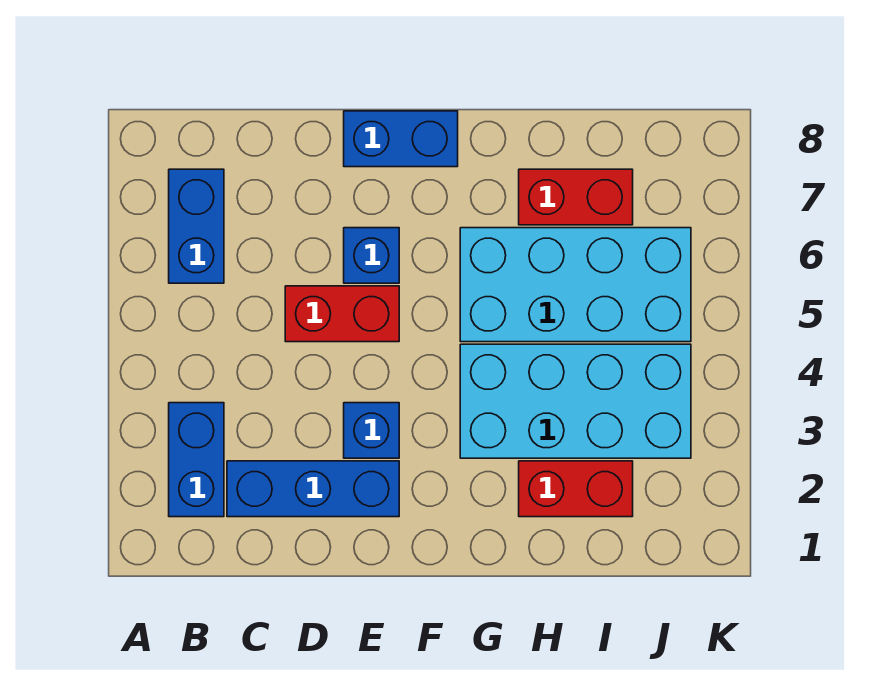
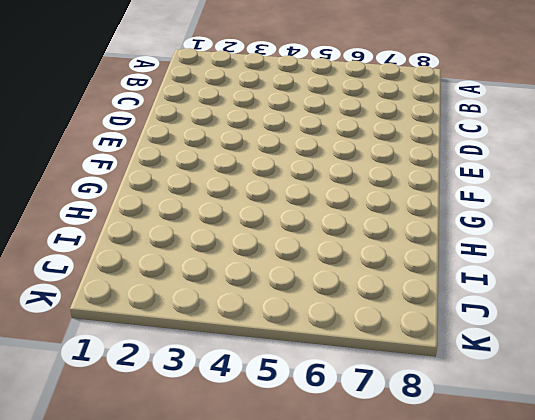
none -> blue brick B2:B3 level 1
none -> blue brick B6:B7 level 1

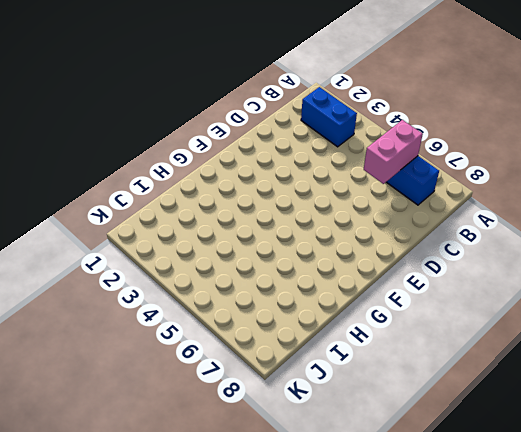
pink brick B6:C6 level 2 -> none
none -> blue brick C2:E2 level 1
none -> red brick D5:E5 level 1

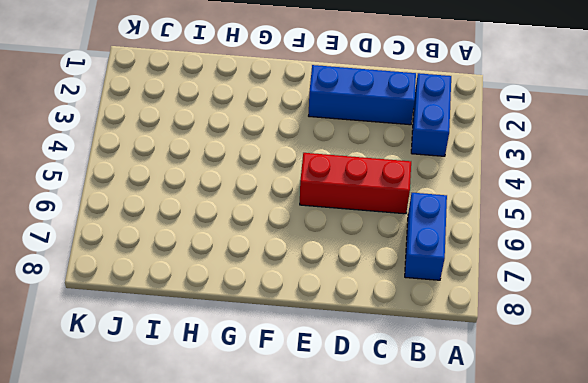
red brick C5:E5 level 1 -> red brick D5:E5 level 1
none -> blue brick E3 level 1
none -> blue brick E6 level 1

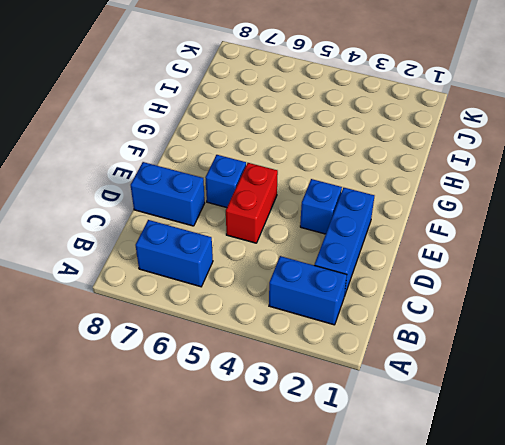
blue brick D7:D8 level 1 -> blue brick E8:F8 level 1
none -> cyan brick G3:J4 level 1
none -> cyan brick G5:J6 level 1

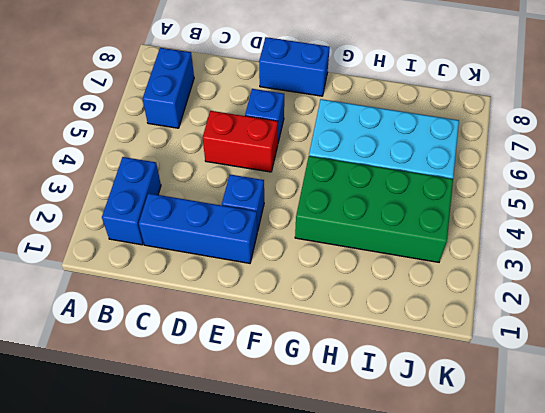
green brick G3:J4 level 1 -> cyan brick G3:J4 level 1
none -> red brick H2:I2 level 1
none -> red brick H7:I7 level 1

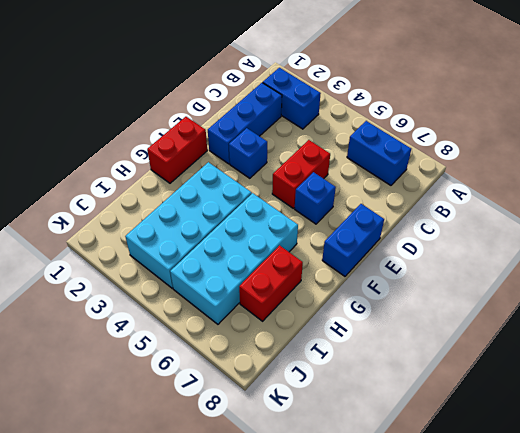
red brick F1:G1 level 1 -> red brick H2:I2 level 1

